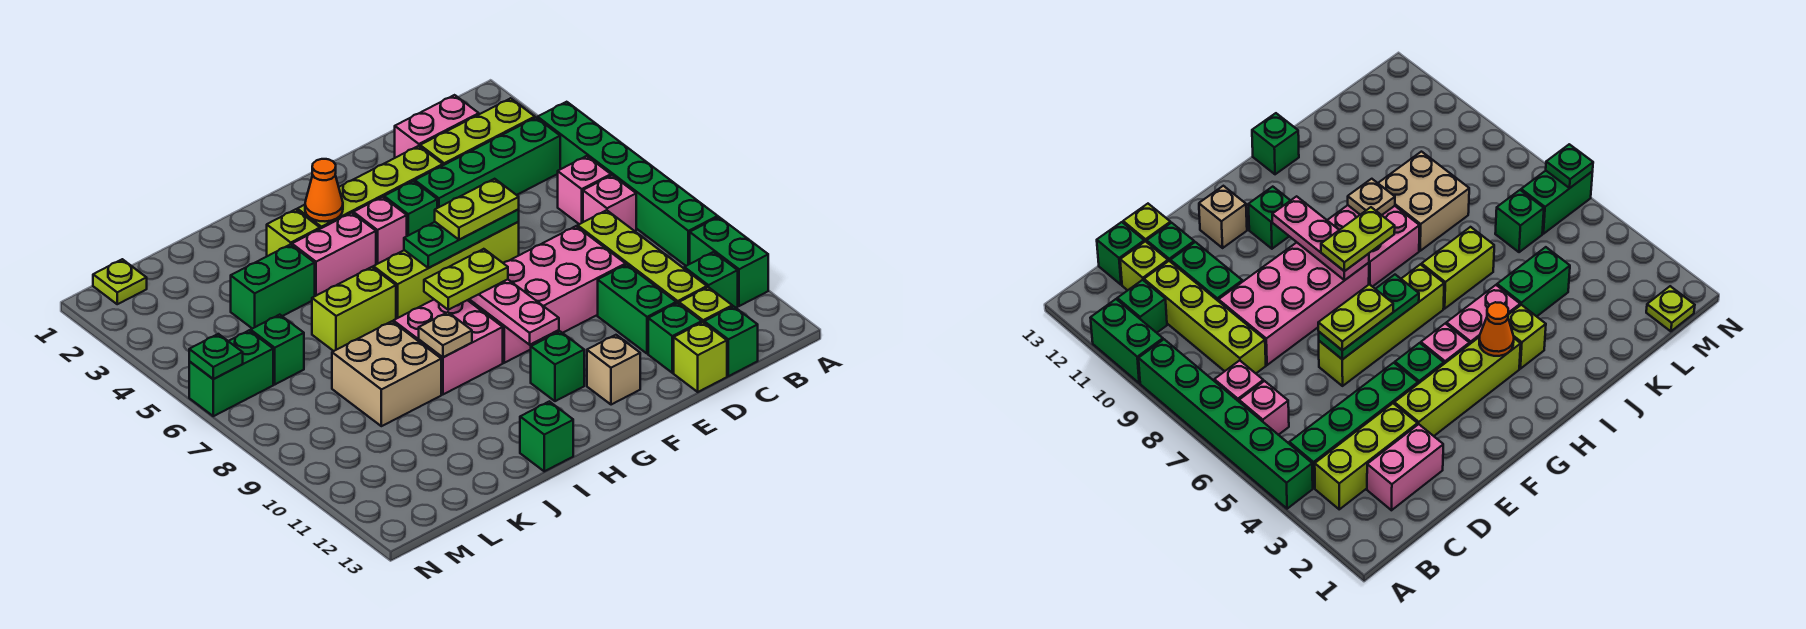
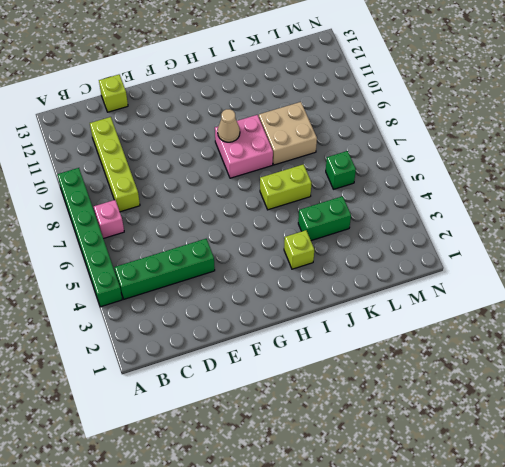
tan cone H9 level 2 -> none
none -> green brick A10:A11 level 1
none -> lime brick B3:D3 level 1
none -> pink brick B6 level 1
none -> green brick B11 level 1

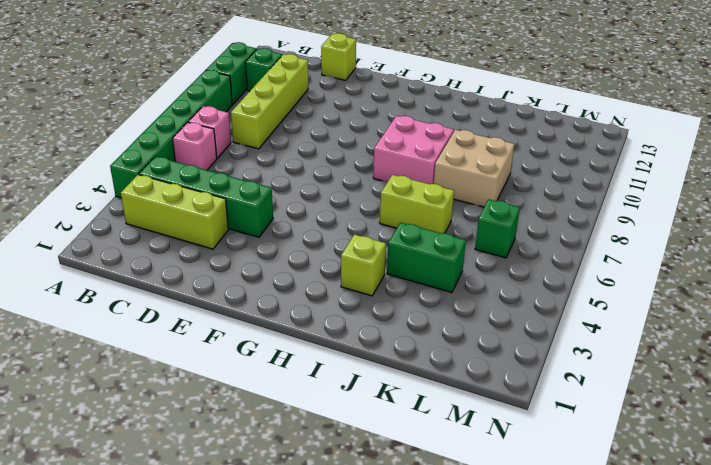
none -> pink brick C2:D2 level 1
none -> lime brick C12 level 1
none -> green brick C13 level 1
none -> pink brick D8:G9 level 1

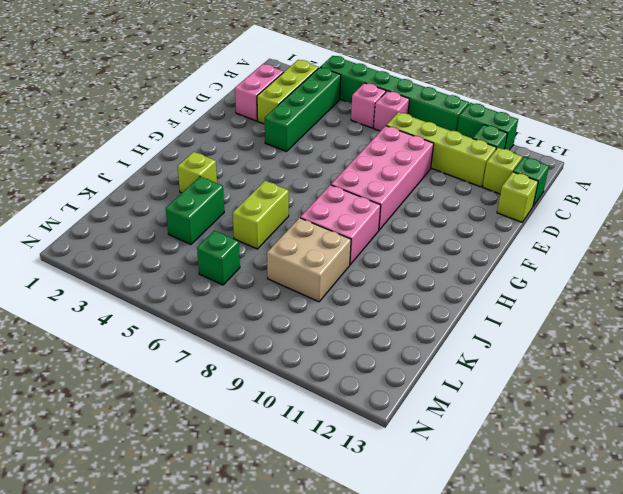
none -> green brick D10:D11 level 1
none -> green brick D12 level 1
none -> lime brick E3:H3 level 1
none -> lime brick E6:H6 level 1

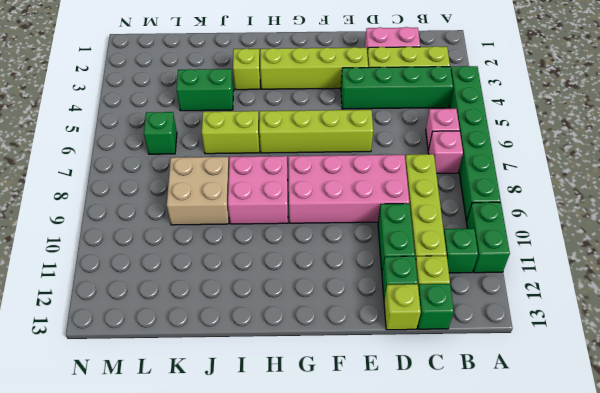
none -> green brick F4 level 1
none -> tan brick F12 level 1
none -> pink brick G4 level 1
none -> green brick G11 level 1

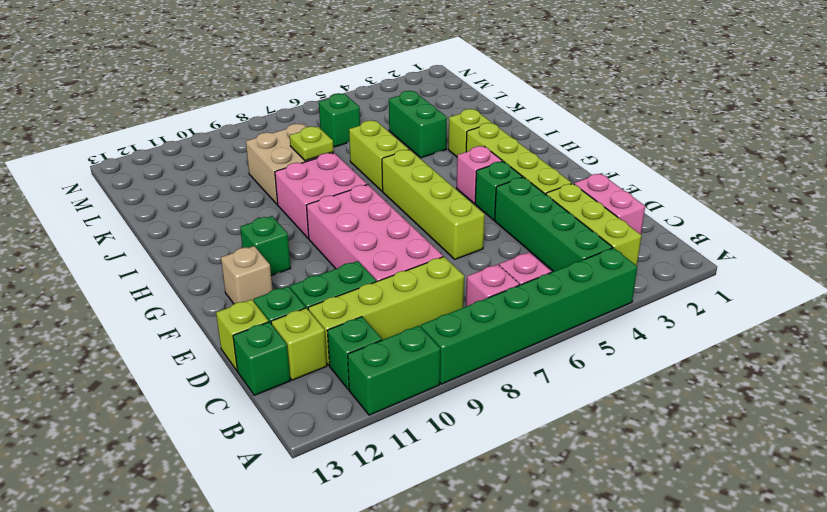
lime plate J8 level 2 -> lime plate M1 level 1
none -> pink brick H4:I4 level 1
none -> green brick I13 level 1
none -> green brick M6:N6 level 1
none -> green plate E6:G6 level 2

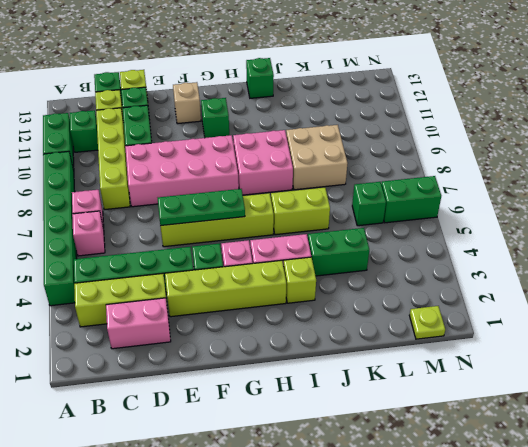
none -> pink plate G8:G10 level 2
none -> orange cone H3 level 2
none -> tan plate I9 level 2
none -> green plate N6 level 2

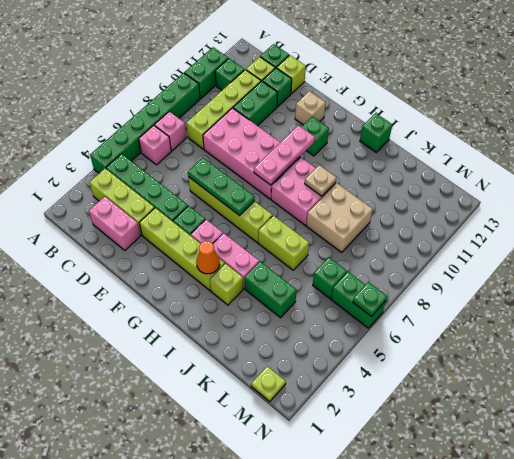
none -> lime plate E6:F6 level 3
none -> lime plate G8:H8 level 3

